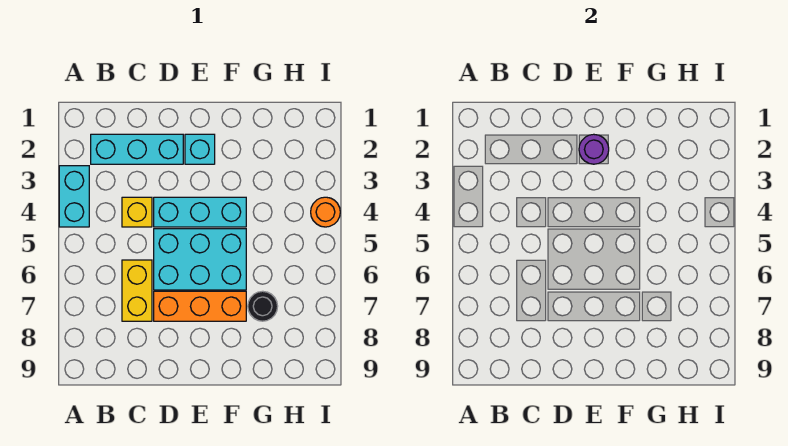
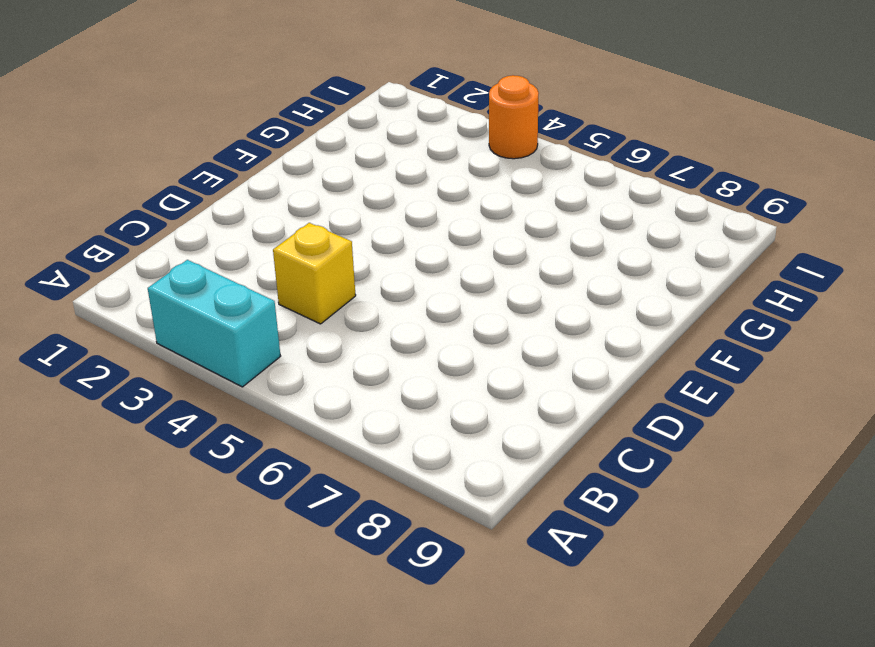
none -> cyan brick B2:D2 level 1
none -> yellow brick C6:C7 level 1

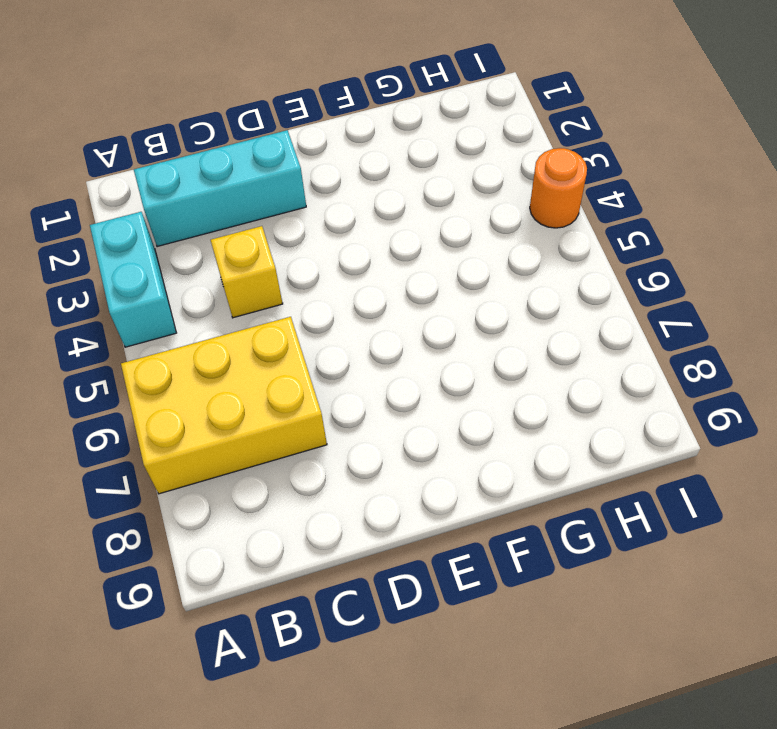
yellow brick A6:C7 level 1 -> yellow brick C6:C7 level 1
none -> cyan brick D4:F4 level 1
none -> cyan brick D5:F6 level 1

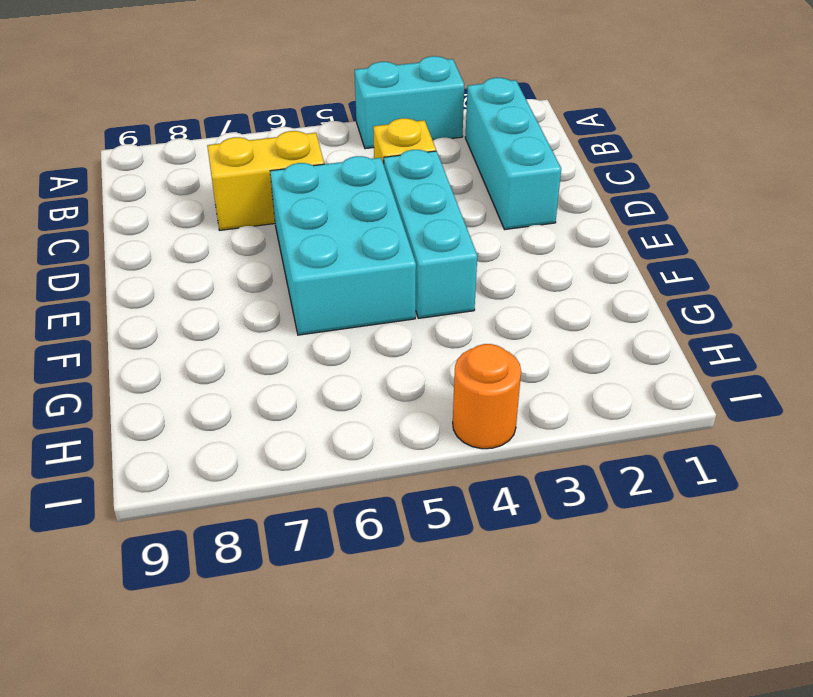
none -> orange brick D7:F7 level 1
none -> cyan brick E2 level 1

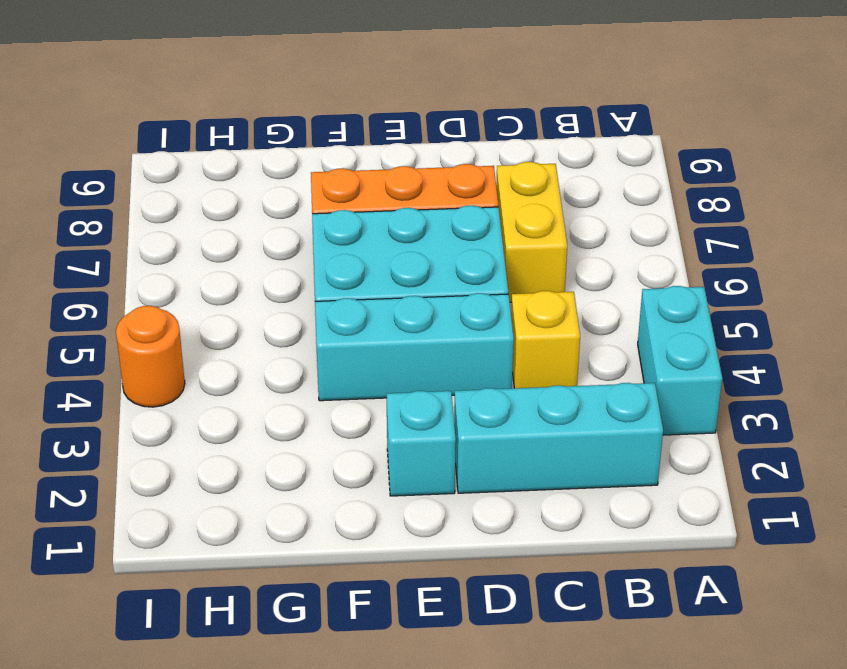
none -> black round brick G7 level 1
none -> purple round brick E2 level 2

